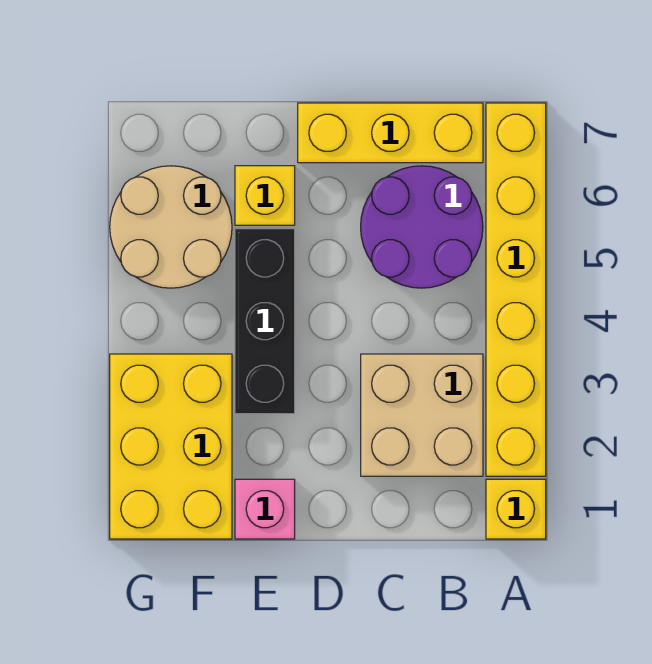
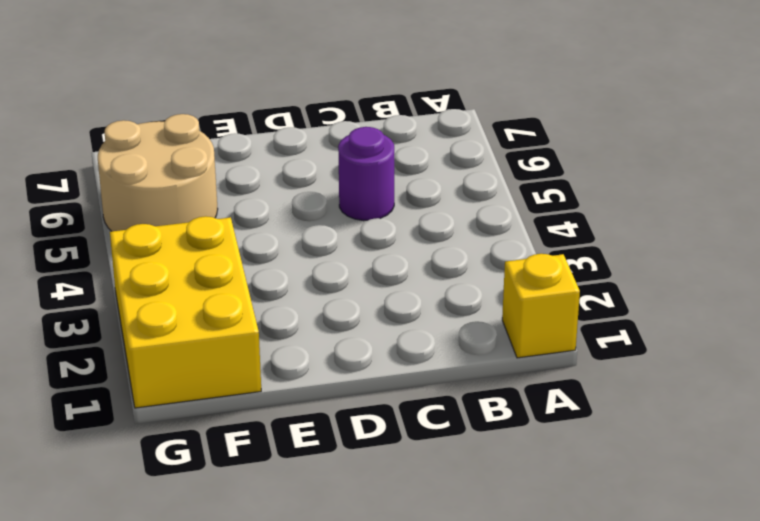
purple round brick C5 level 1 -> purple round brick B5:C6 level 1
none -> yellow brick A2:A7 level 1
none -> tan brick B2:C3 level 1

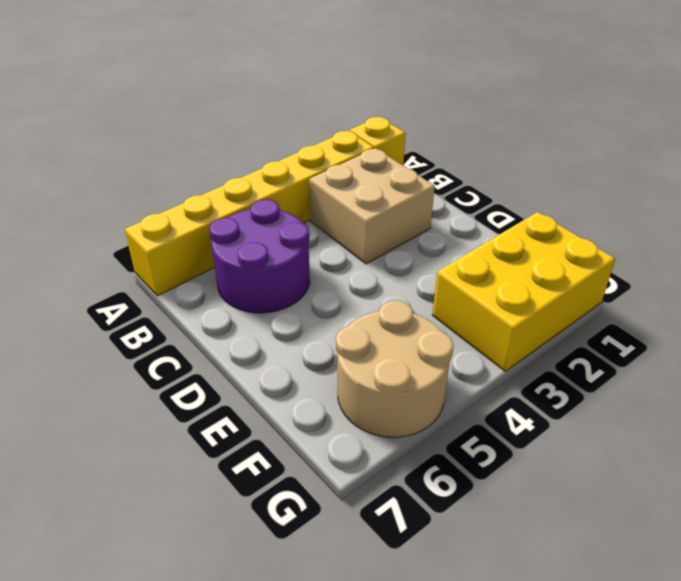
none -> yellow brick B7:D7 level 1
none -> pink brick E1 level 1

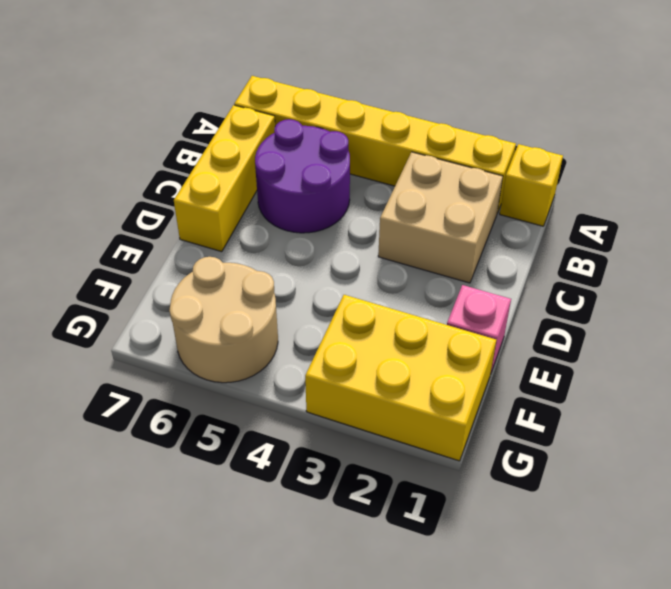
none -> black brick E3:E5 level 1
none -> yellow brick E6 level 1

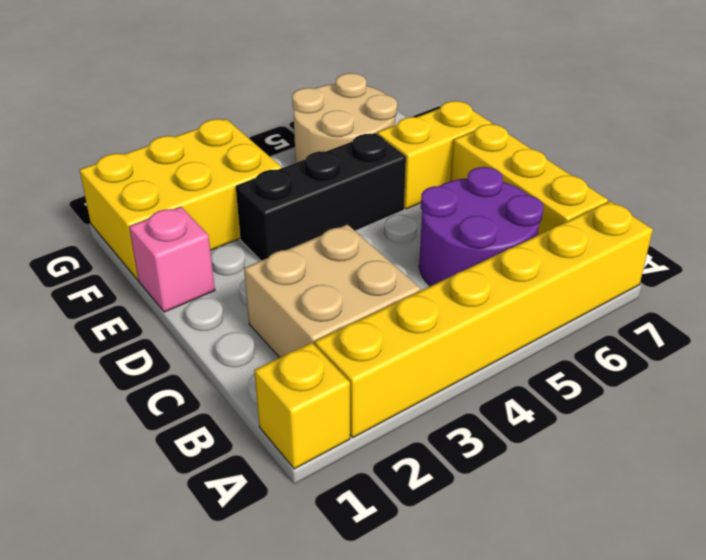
yellow brick E6:E7 level 1 -> yellow brick E6 level 1

